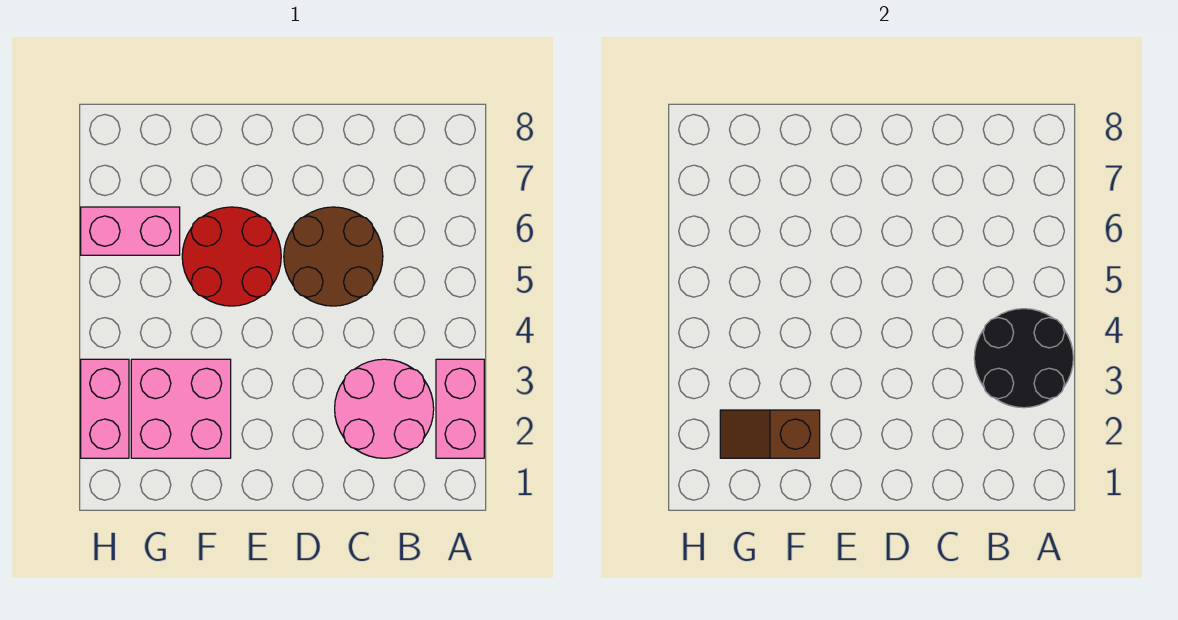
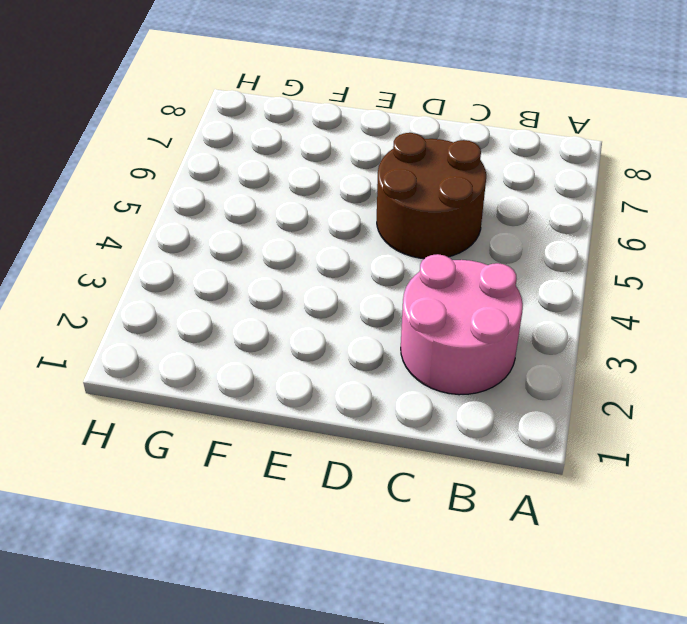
none -> pink brick A2:A3 level 1
none -> red round brick E5:F6 level 1

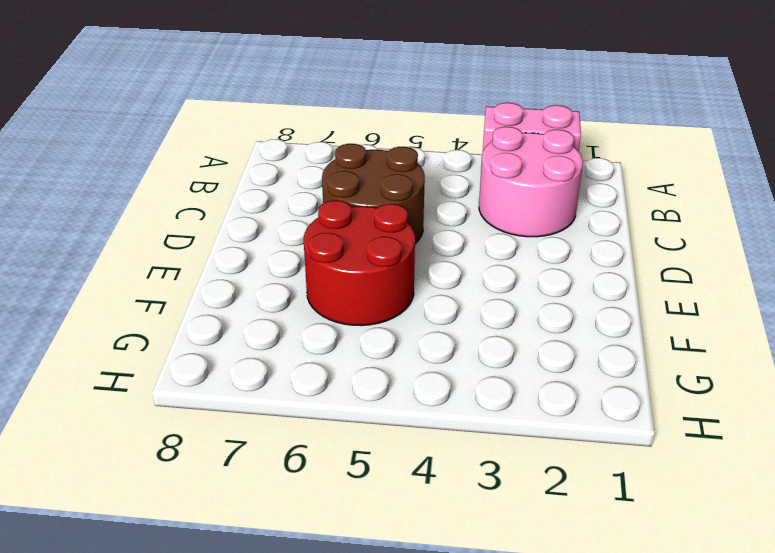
none -> pink brick F2:G3 level 1
none -> pink brick G6:H6 level 1

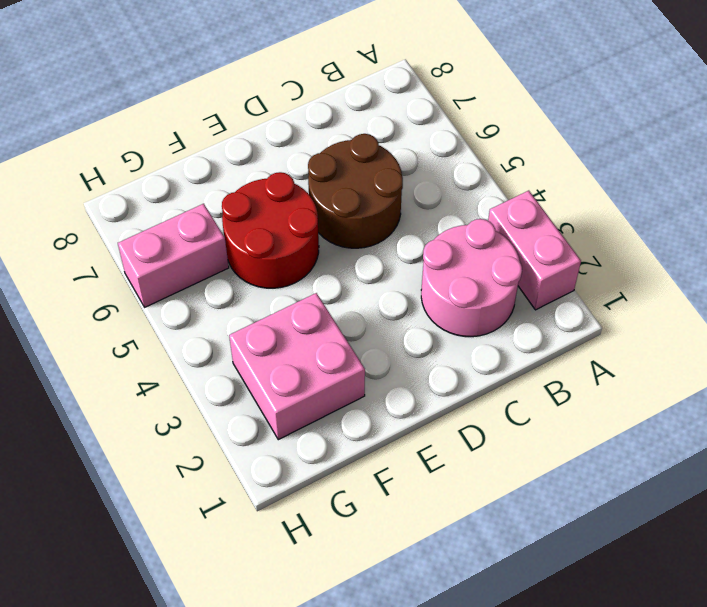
none -> pink brick H2:H3 level 1
none -> black round brick A3:B4 level 2

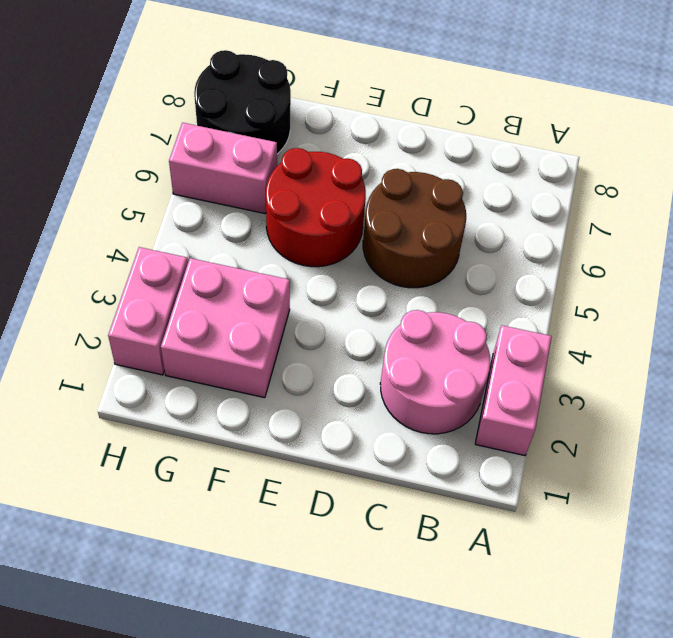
black round brick G7:H8 level 1 -> black round brick A3:B4 level 2
none -> brown slope F2:G2 level 2 top F

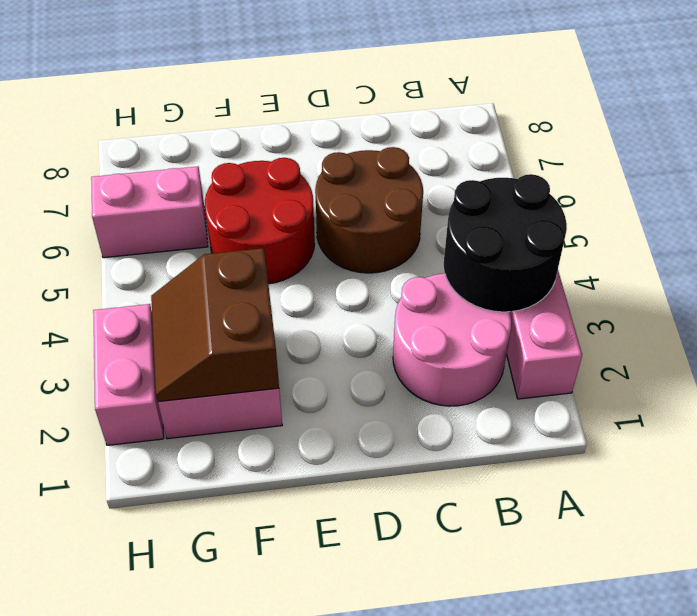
brown slope F2:G3 level 2 top F -> brown slope F2:G2 level 2 top F

